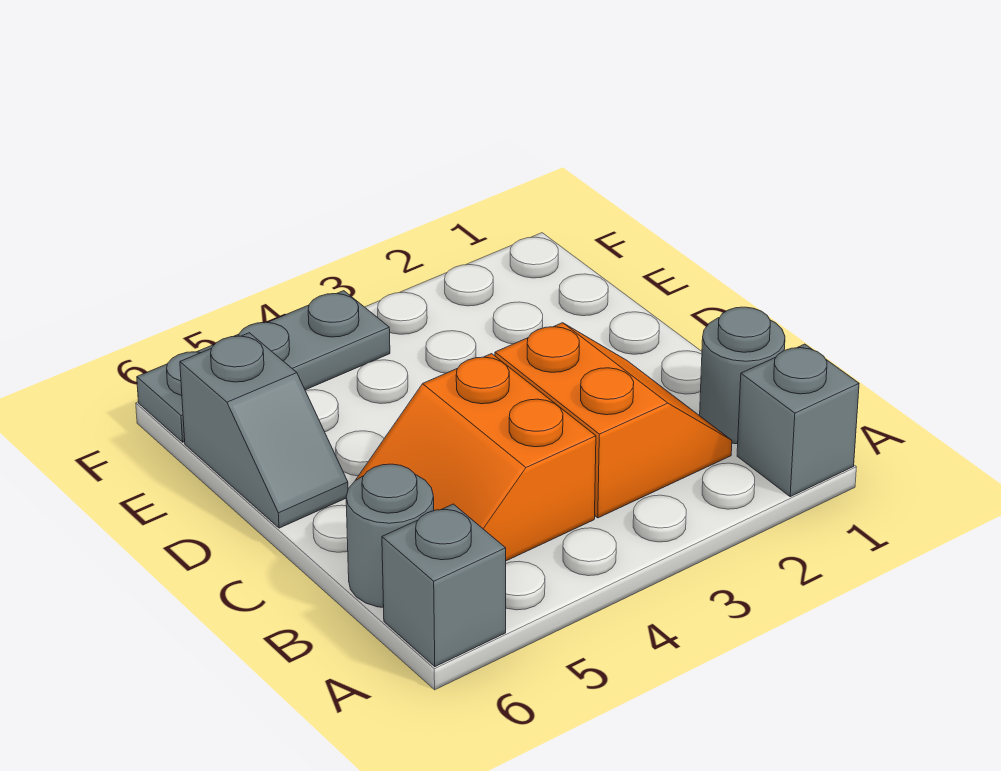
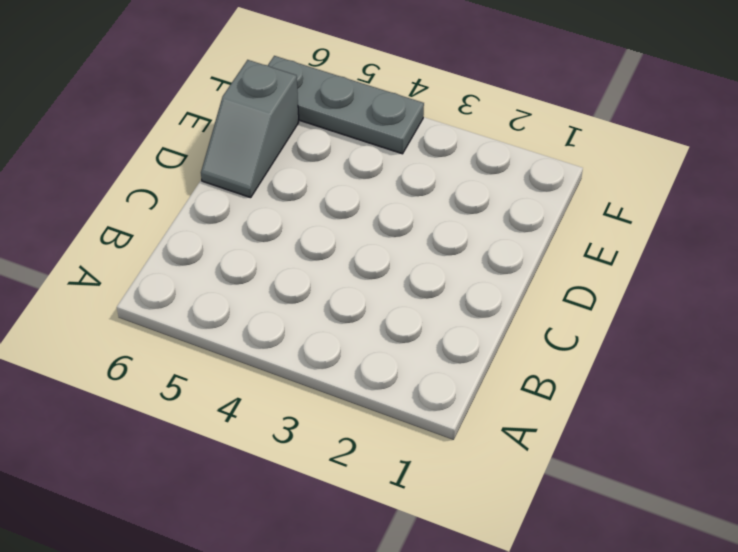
none -> grey brick A1 level 1
none -> grey brick A6 level 1

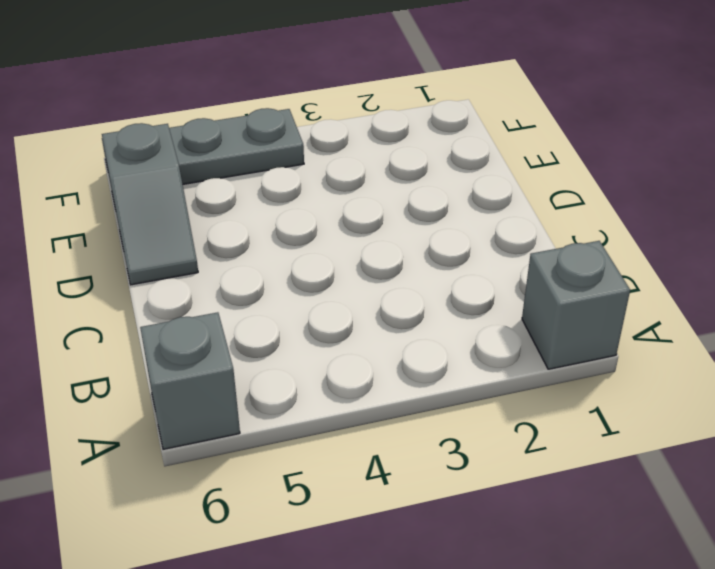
none -> grey round brick B1 level 1
none -> orange slope B2:C3 level 1 top 3

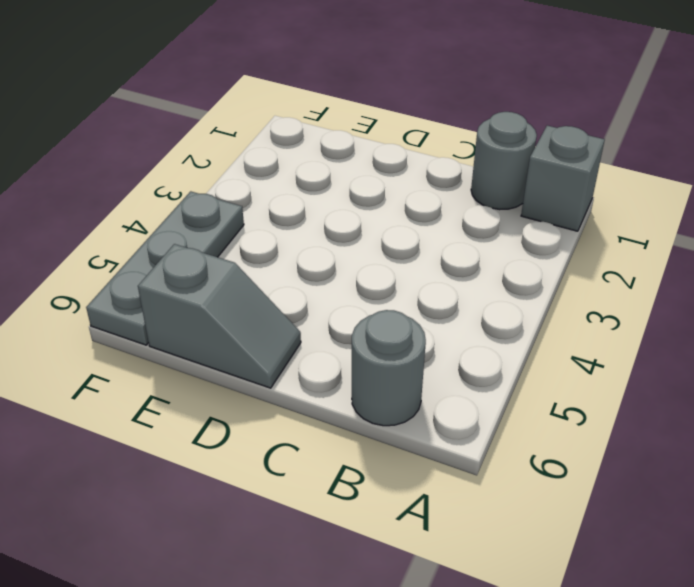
none -> grey brick A6 level 1
none -> orange slope B2:C3 level 1 top 3

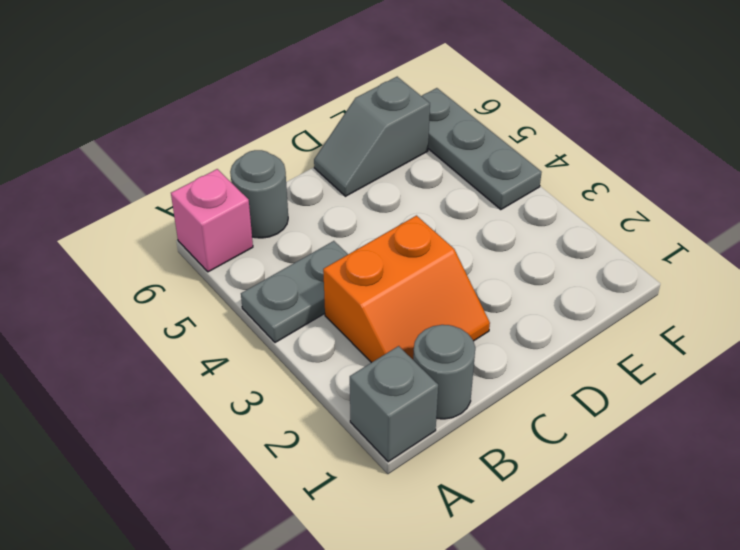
grey plate A4:B4 level 1 -> orange slope B4:C5 level 1 top 4
pink brick A6 level 1 -> grey brick A6 level 1

